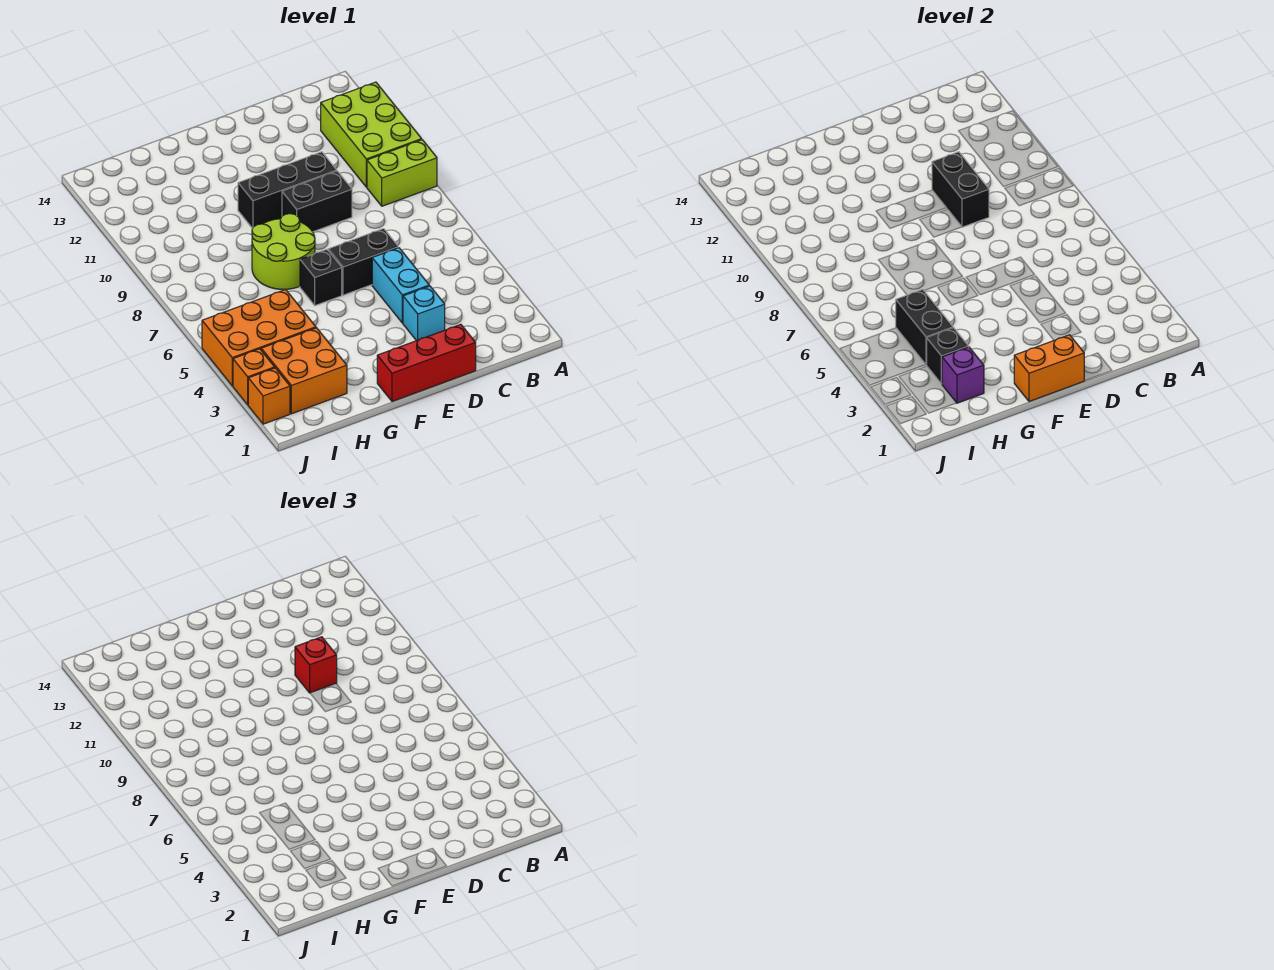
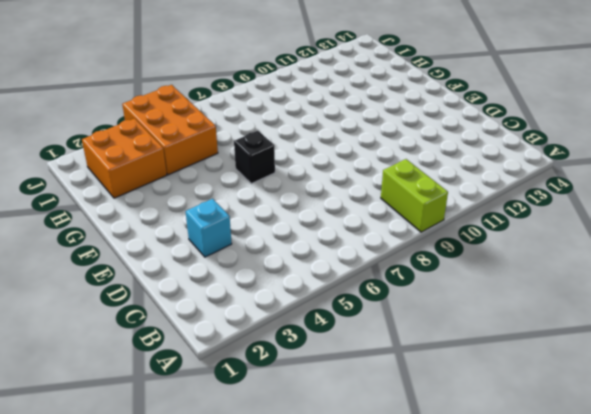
none -> lime brick A10:B12 level 1
none -> red brick D1:F1 level 1
none -> cyan brick D4:D5 level 1

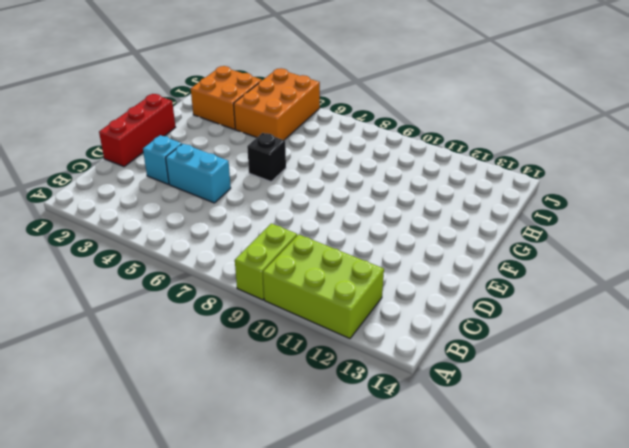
none -> black brick D6:E6 level 1
none -> black brick D9:E9 level 1
none -> black brick D10:F10 level 1

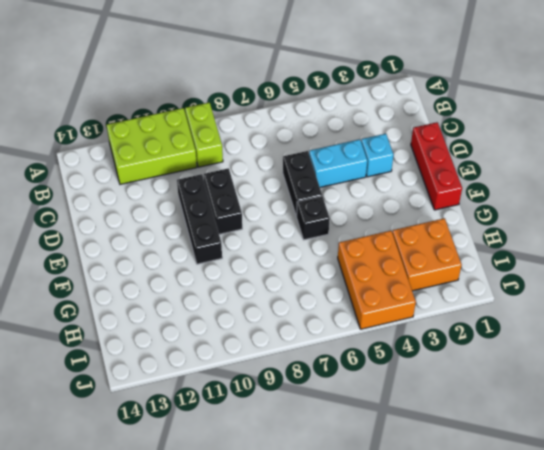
none -> lime round brick F7:G8 level 1
none -> orange brick J2 level 1
none -> orange brick J3 level 1

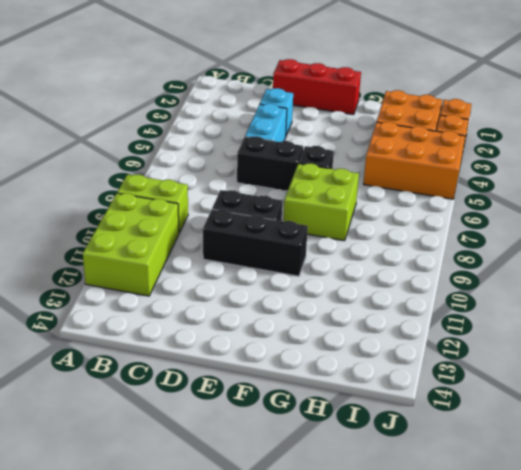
lime brick F7:G8 level 1 -> lime round brick F7:G8 level 1
none -> black brick D9:D10 level 2
none -> orange brick E1:F1 level 2
none -> purple brick H2 level 2

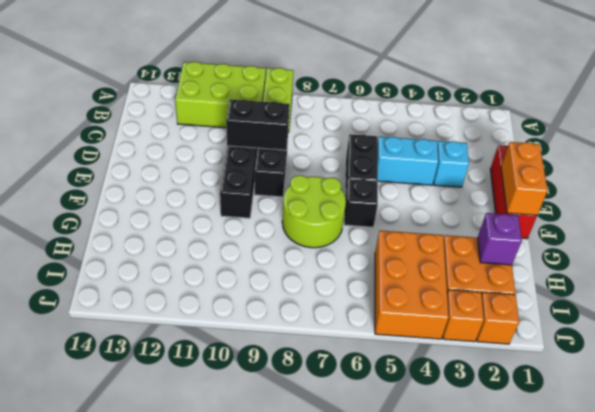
none -> black brick H3 level 2
none -> black brick H4:H5 level 2
none -> red brick D10 level 3

